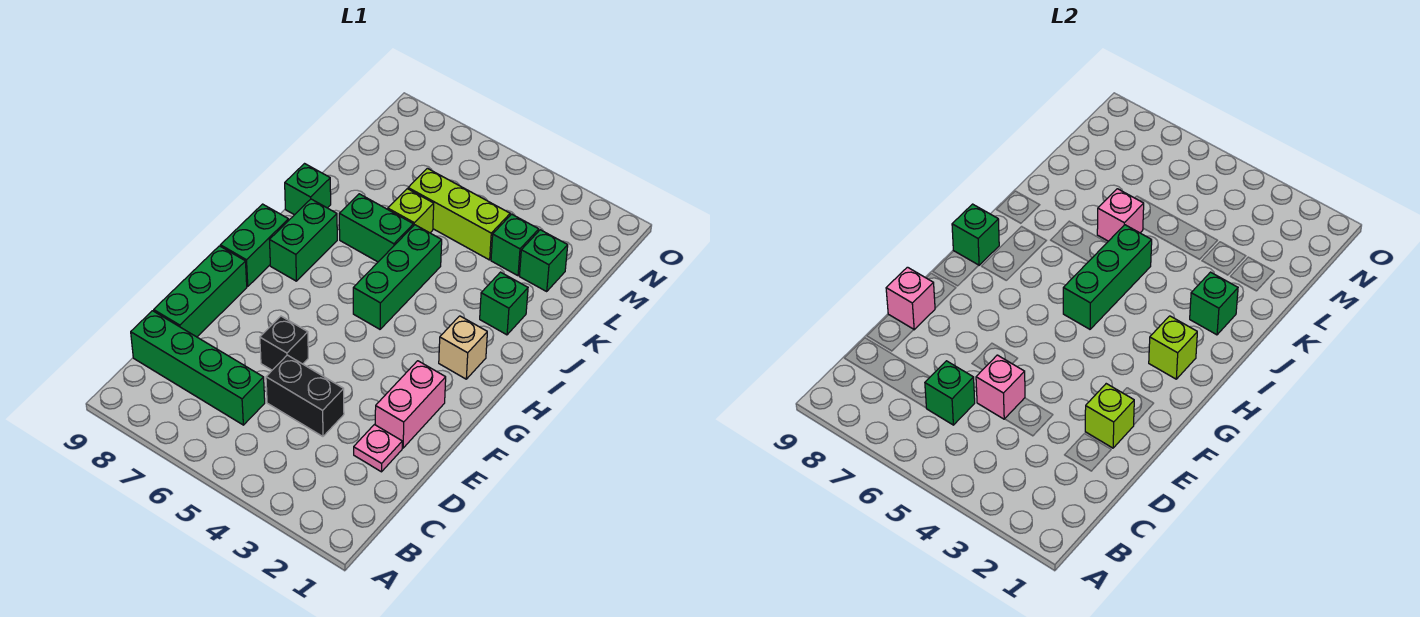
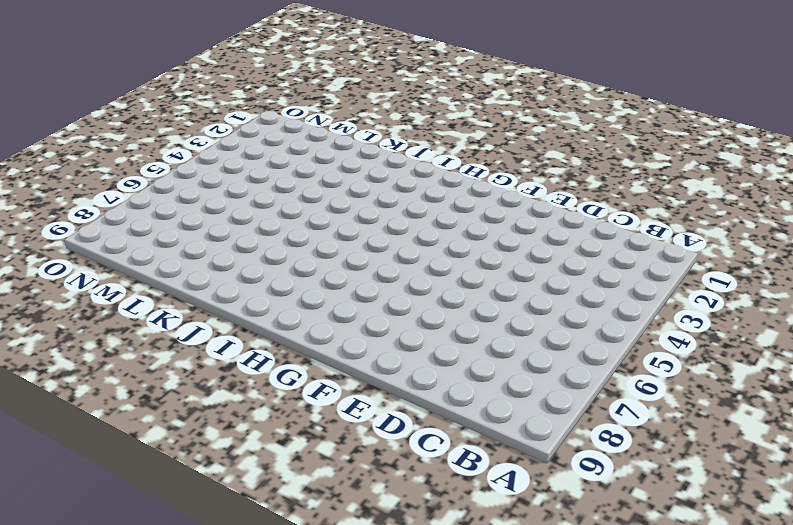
none -> green brick C6:C9 level 1
none -> pink plate D2 level 1
none -> black brick D4:D5 level 1

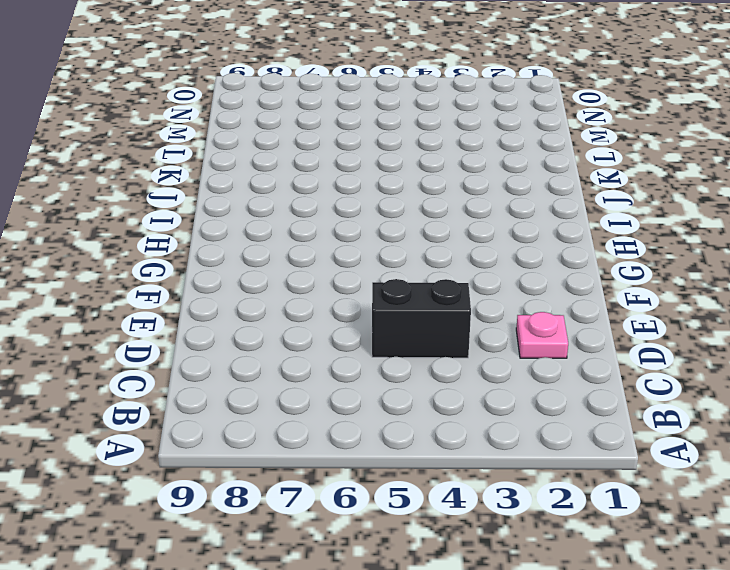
none -> green brick C6:C9 level 1
none -> green brick D9:F9 level 1
none -> pink brick E2:F2 level 1

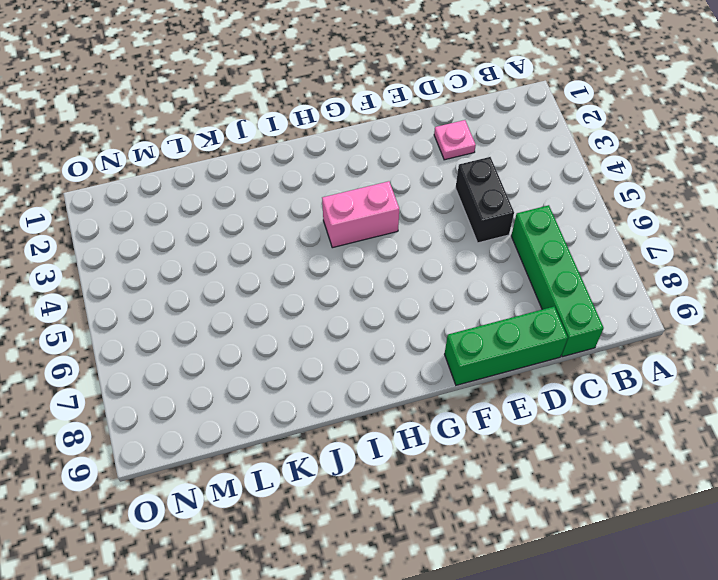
pink brick G4:H4 level 1 -> pink brick E2:F2 level 1
none -> black brick E6 level 1
none -> green brick G9:H9 level 1
none -> tan brick H2 level 1

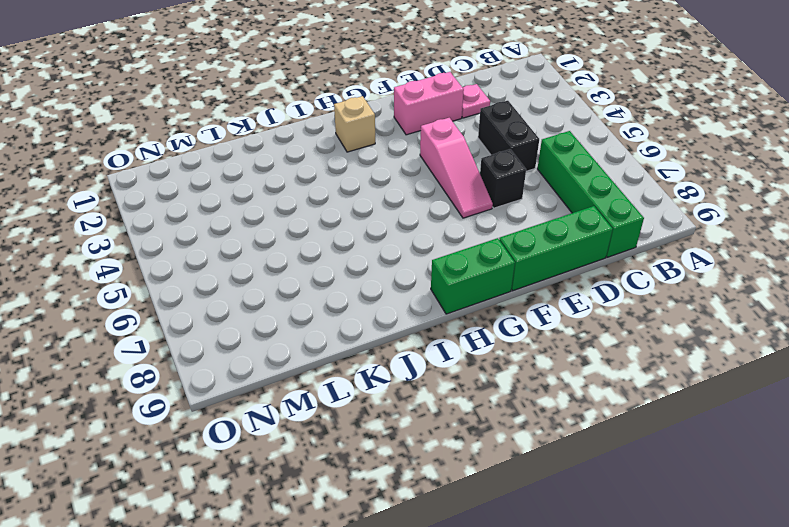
pink slope F4:F6 level 1 top 4 -> none
none -> green brick H5:J5 level 1
none -> green brick H8:I8 level 1
none -> green brick J2 level 1

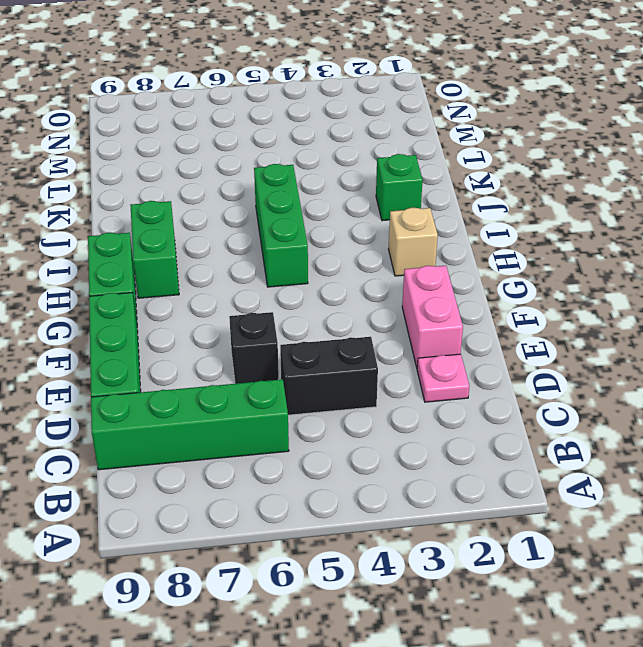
none -> green brick J6:J7 level 1
none -> green brick J9 level 1
none -> lime brick K6 level 1

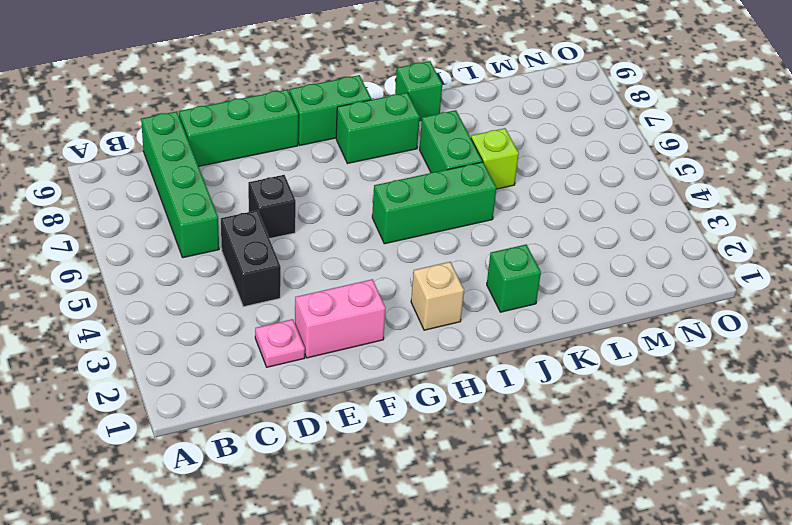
none -> green brick L2 level 1
none -> green brick L3 level 1
none -> lime brick L4:L6 level 1

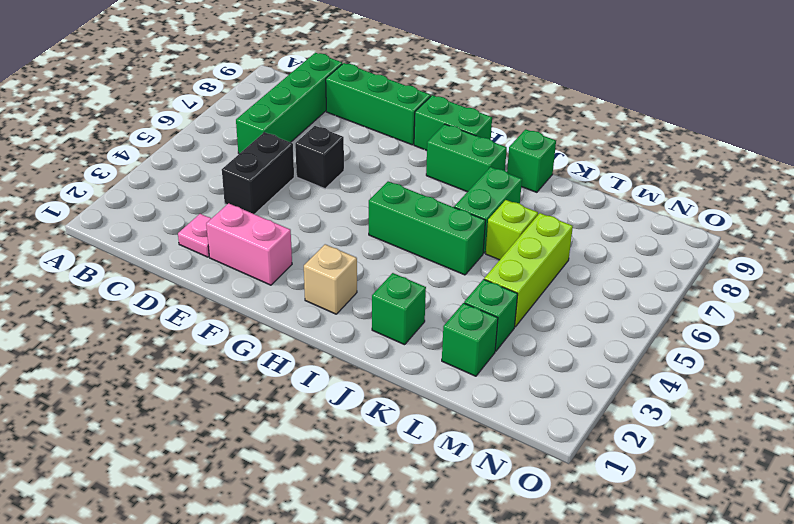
none -> green brick C6 level 2
none -> pink brick D5 level 2
none -> lime brick E2 level 2

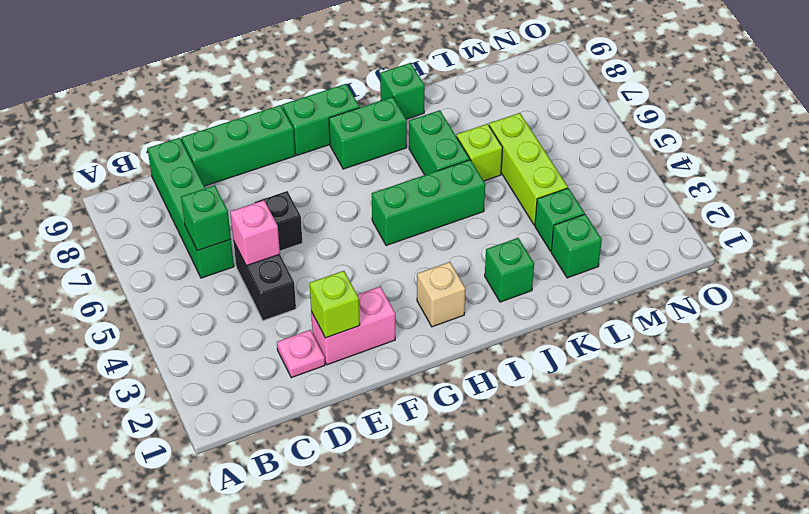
none -> pink brick E9 level 2
none -> lime brick H2 level 2
none -> green brick H5:J5 level 2

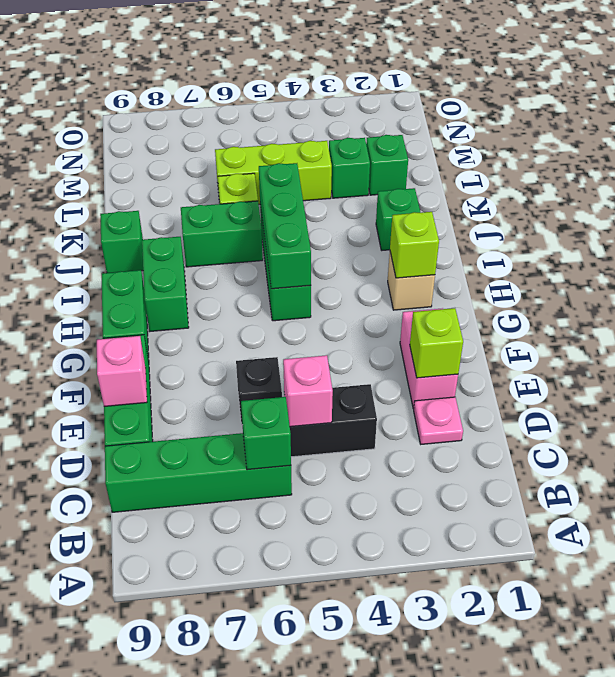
none -> green brick H9 level 2
none -> green brick J2 level 2
none -> pink brick K6 level 2

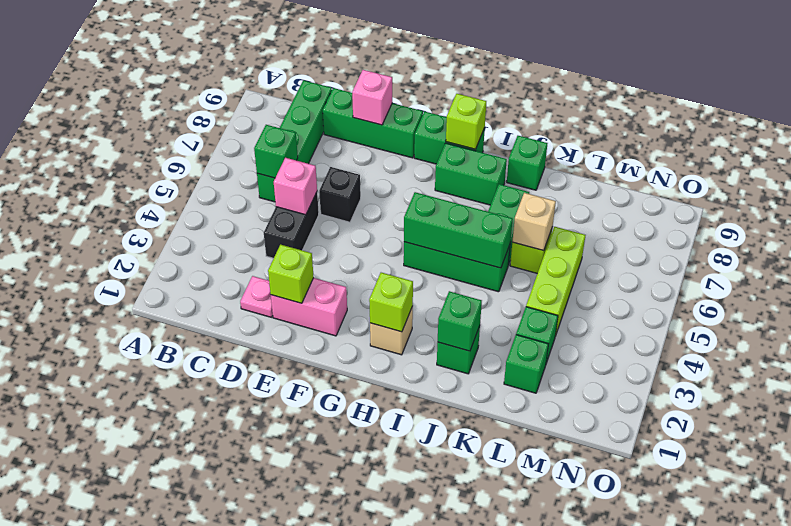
lime brick H9 level 2 -> green brick H9 level 2
tan brick K6 level 2 -> pink brick K6 level 2

